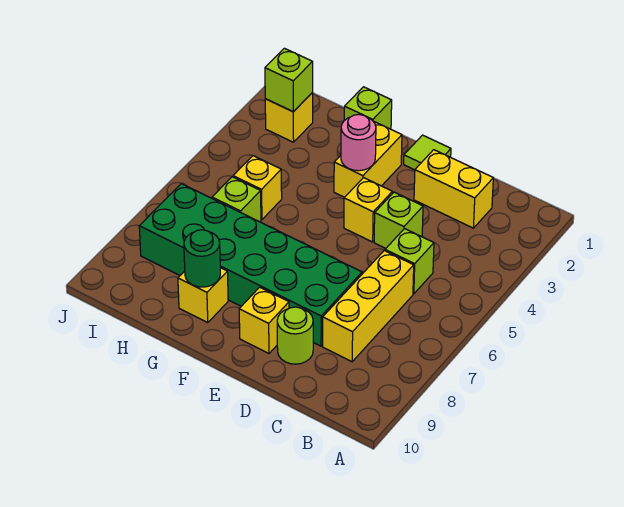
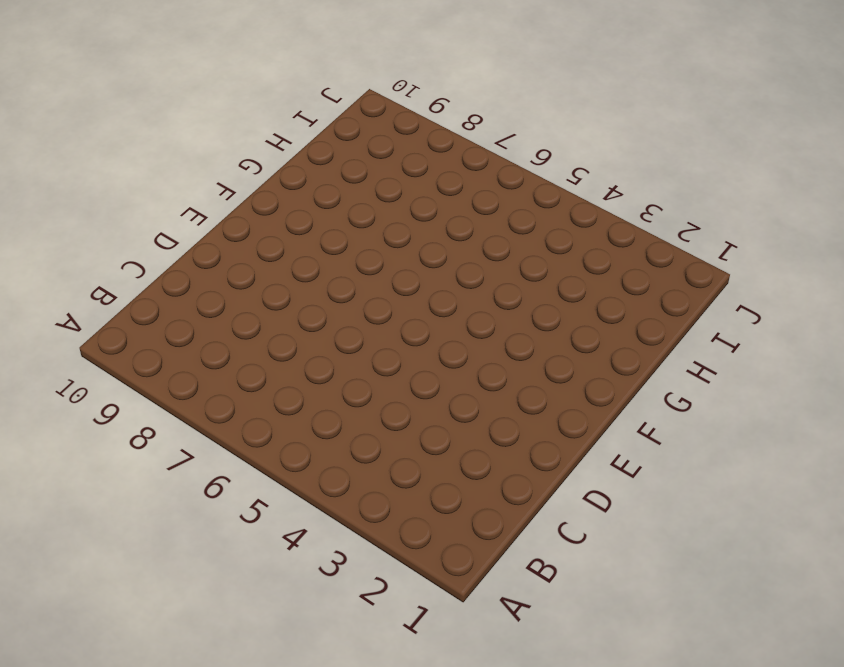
none -> yellow brick C2:D2 level 1
none -> lime brick C5 level 1
none -> yellow brick C6:C8 level 1

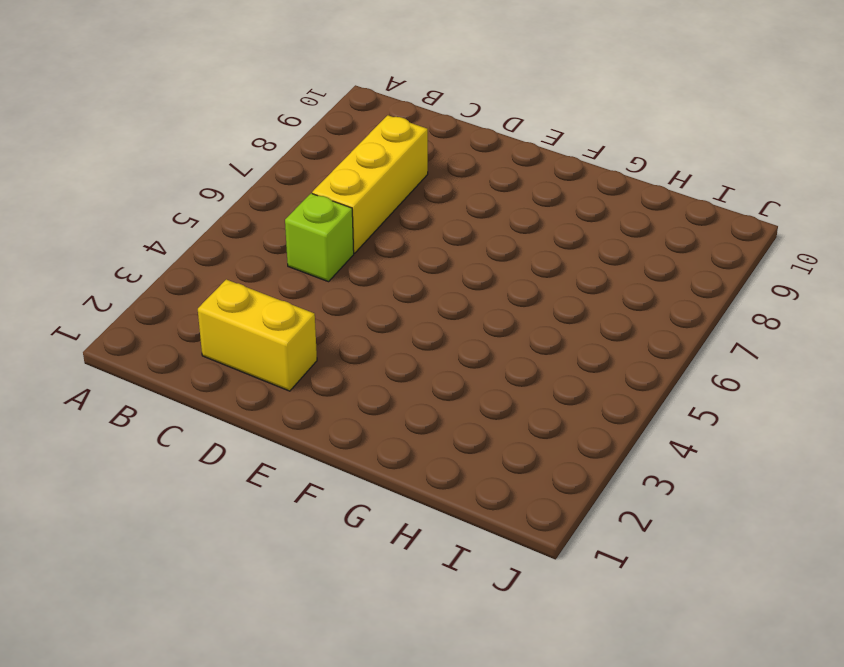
none -> lime brick D4 level 1
none -> green brick D7:I8 level 1
none -> lime round brick D9 level 1

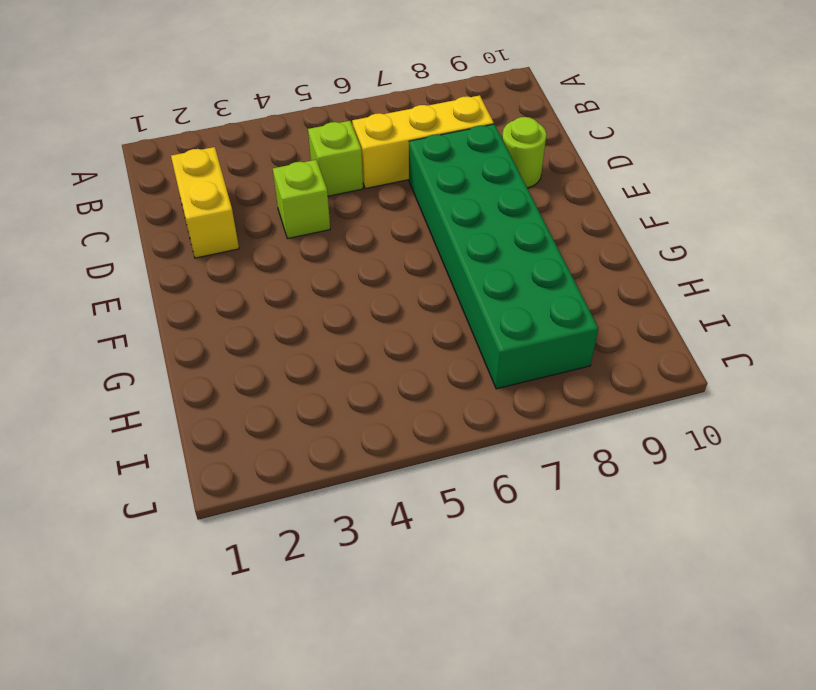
none -> lime tile E1 level 1
none -> yellow brick E4 level 1
none -> yellow brick E9 level 1

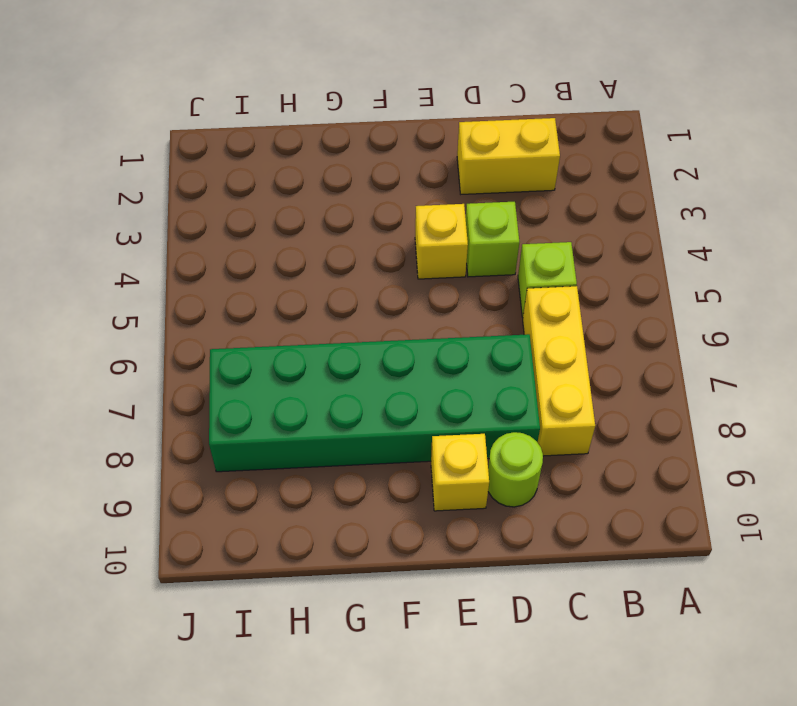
none -> lime tile E1 level 1
none -> yellow brick F2:F3 level 1
none -> lime brick G1 level 1

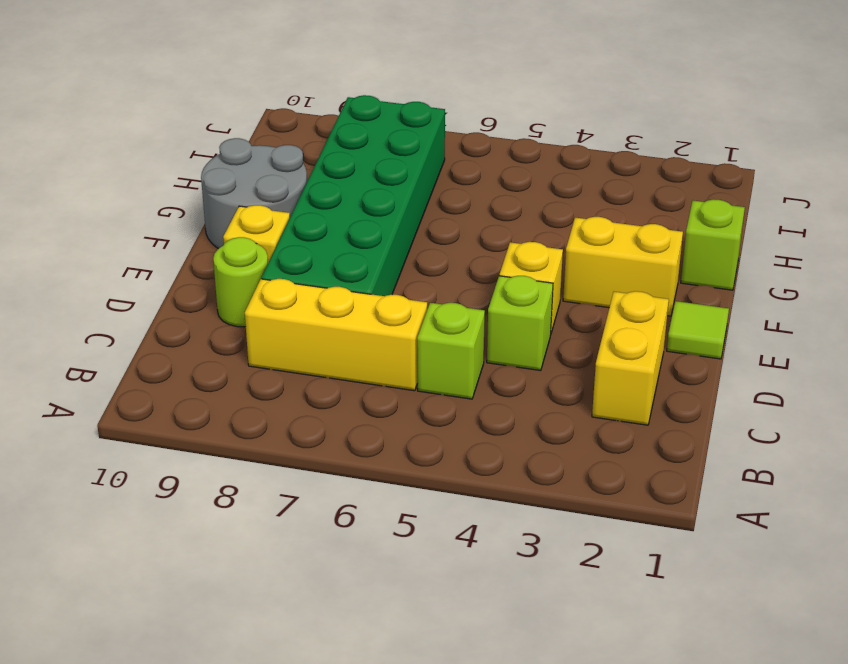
grey round brick F9:G10 level 1 -> yellow brick G9 level 1
none -> yellow brick H5 level 1
none -> lime brick H6 level 1
none -> yellow brick I2 level 1

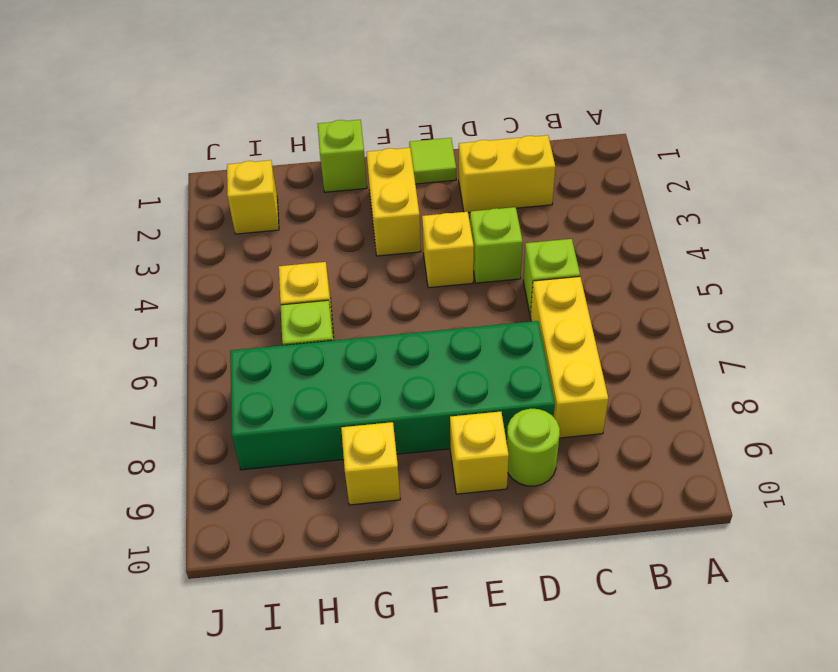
none -> pink round brick F3 level 2
none -> green round brick G9 level 2
none -> lime brick I2 level 2

